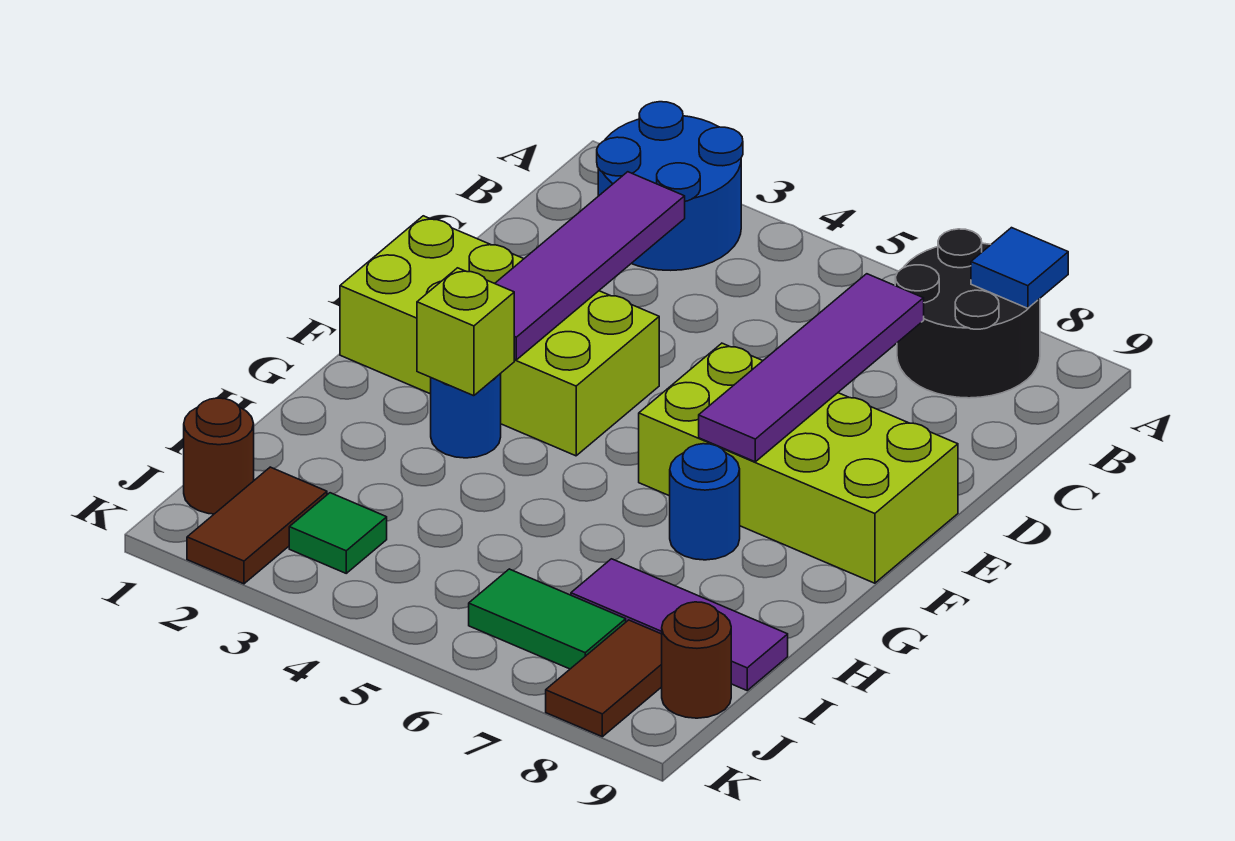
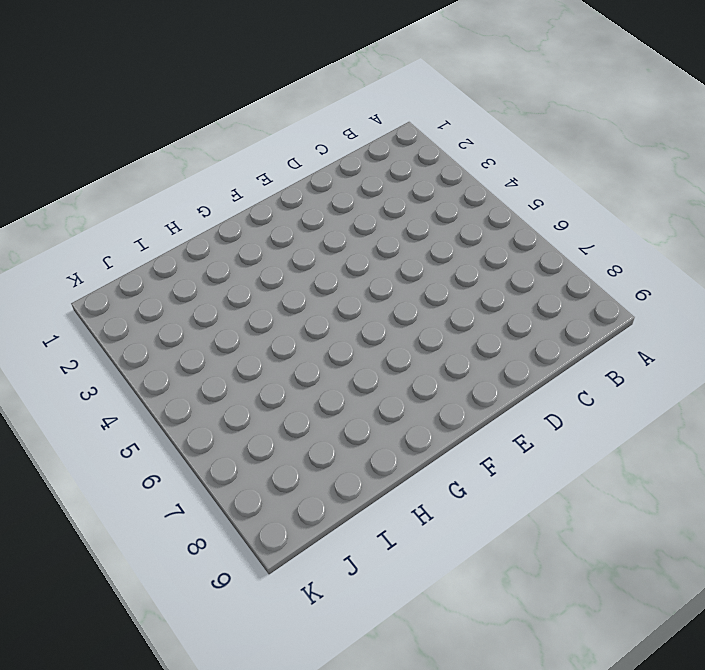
none -> blue round brick A2:B3 level 1
none -> black round brick A7:B8 level 1
none -> lime brick E1:F4 level 1

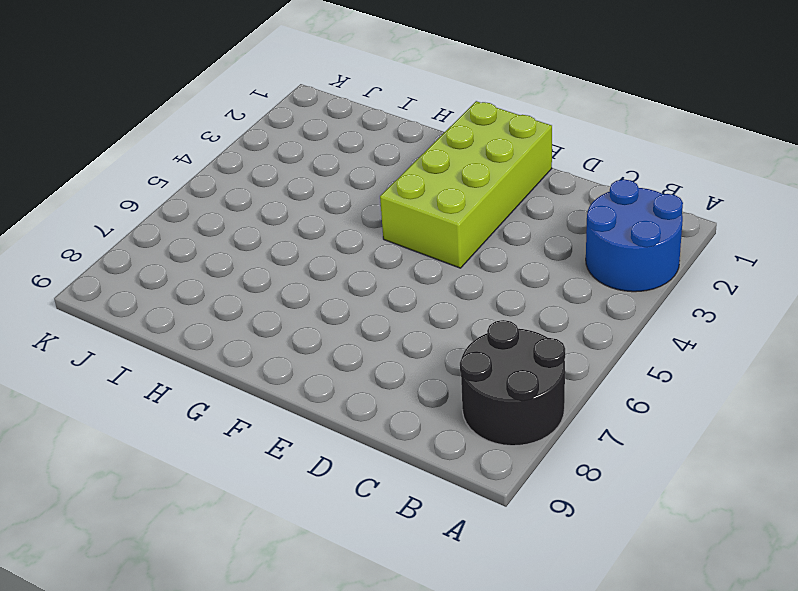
none -> lime brick E6:F9 level 1
none -> blue round brick G3 level 1
none -> blue round brick G7 level 1

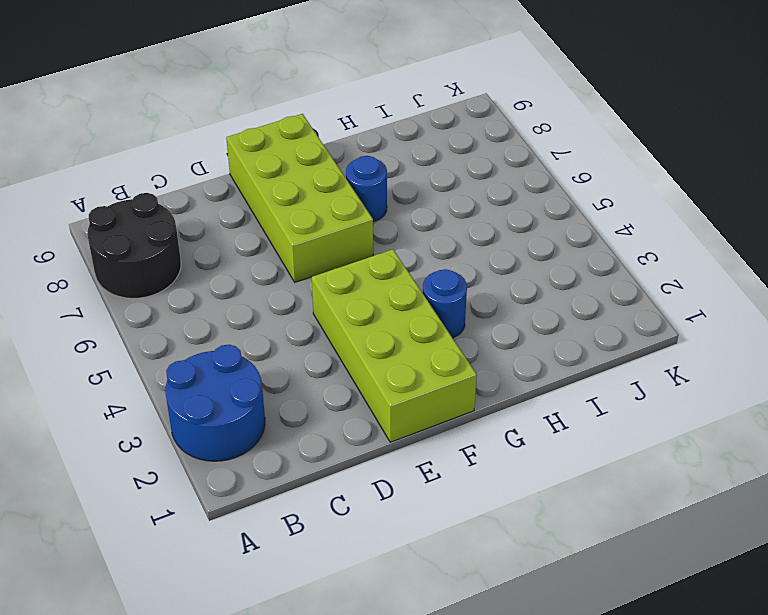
none -> purple tile I7:I9 level 1
none -> brown round brick J1 level 1
none -> brown tile J2:K2 level 1

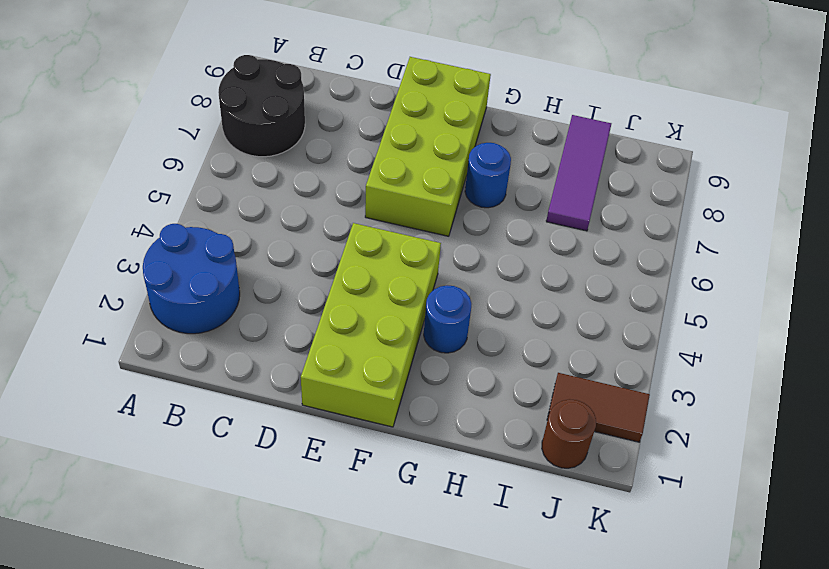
none -> green tile J3 level 1
none -> green tile J6:J7 level 1
none -> brown tile J8:K8 level 1

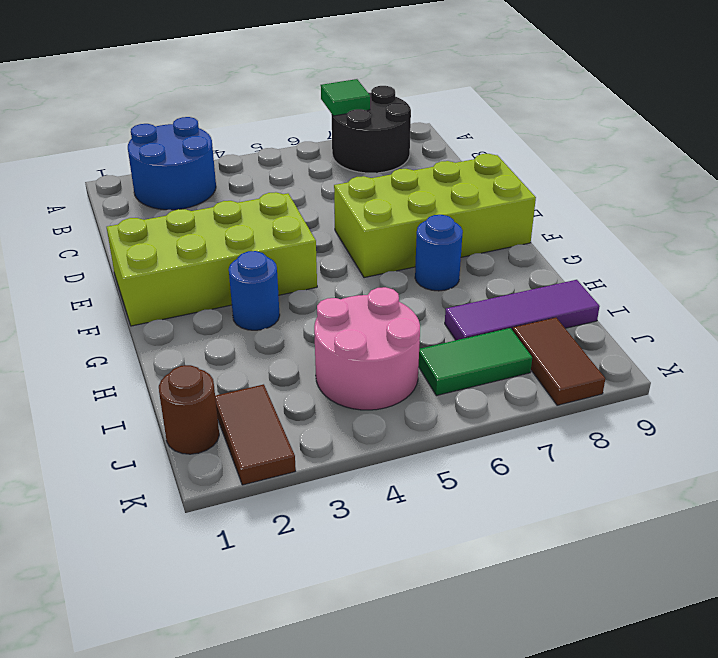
green tile A7 level 2 -> green tile J3 level 1
pink round brick I4:J5 level 1 -> none
none -> brown round brick J9 level 1
none -> blue tile A8 level 2
none -> purple tile C3:F3 level 2

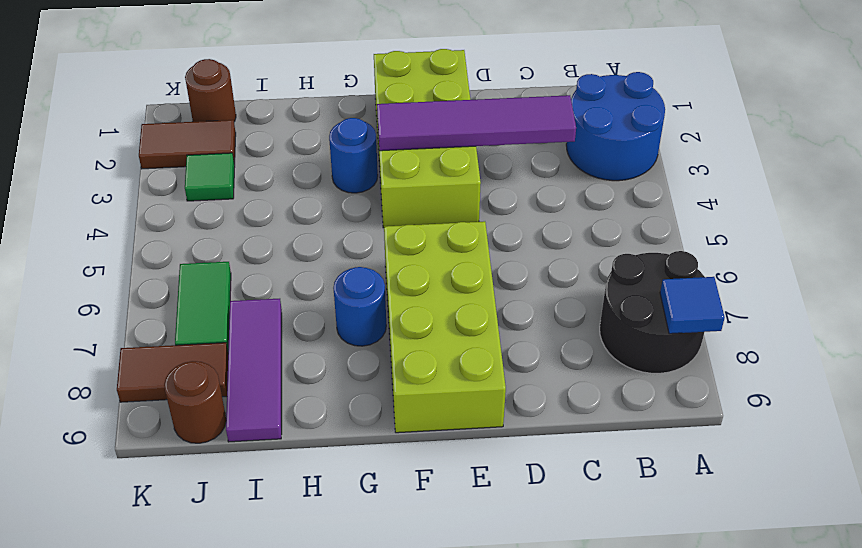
none -> purple tile C7:F7 level 2
none -> lime brick G3 level 2

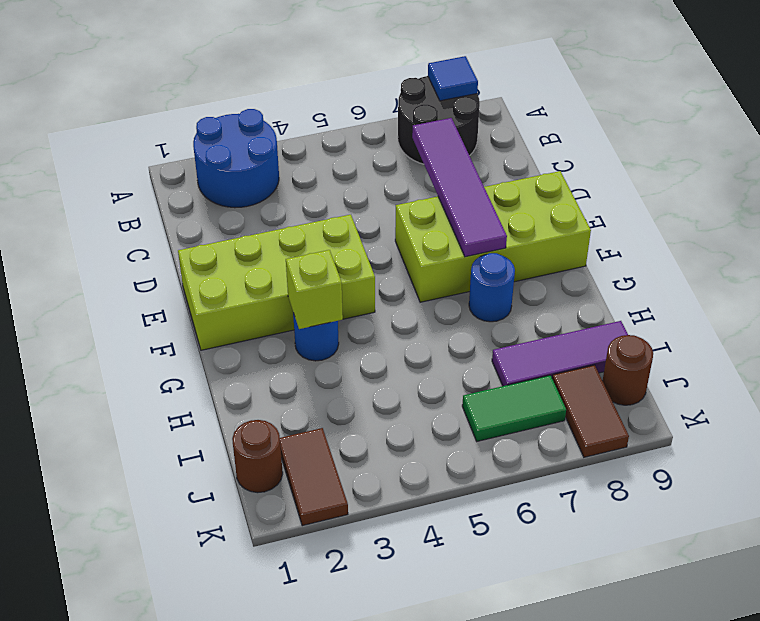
none -> green tile J3 level 1
none -> purple tile C3:F3 level 2

